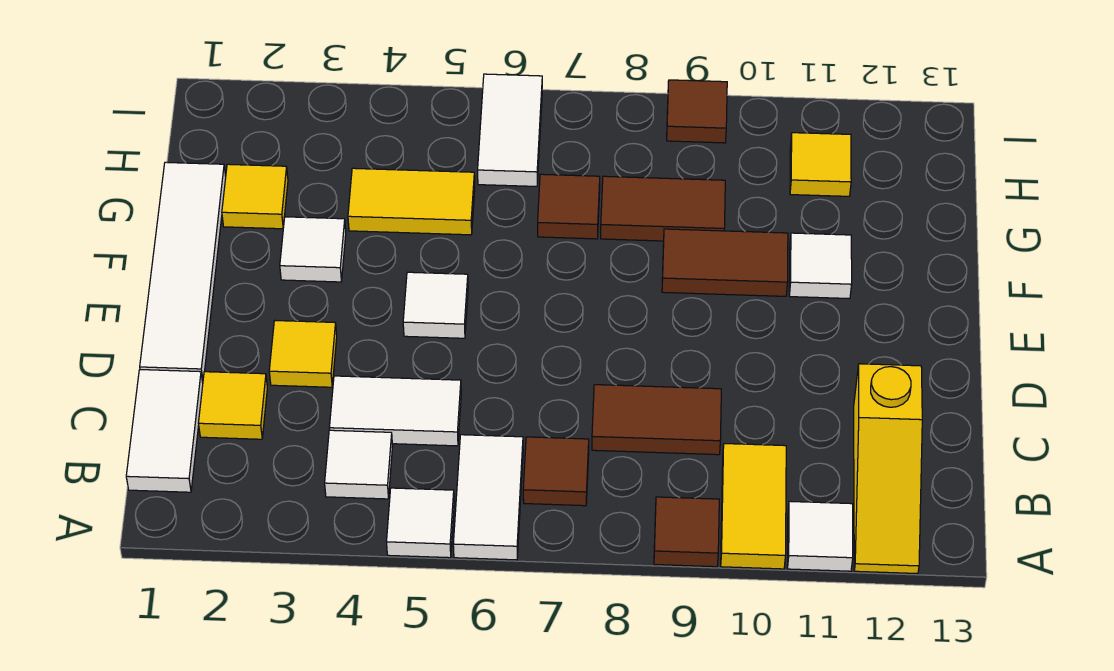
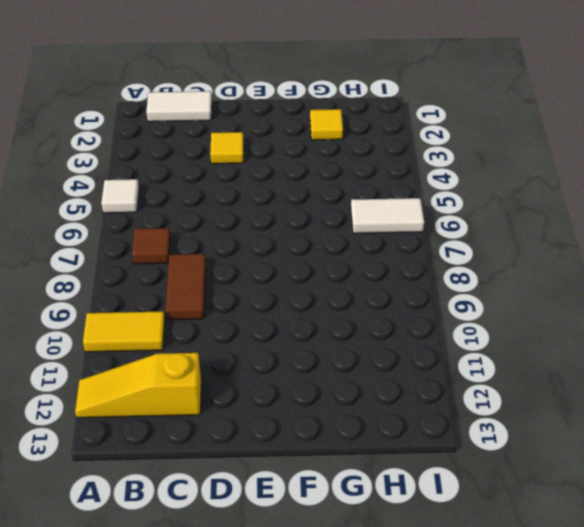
none -> white tile A6:B6 level 1
none -> brown tile A9 level 1
none -> white tile A11 level 1

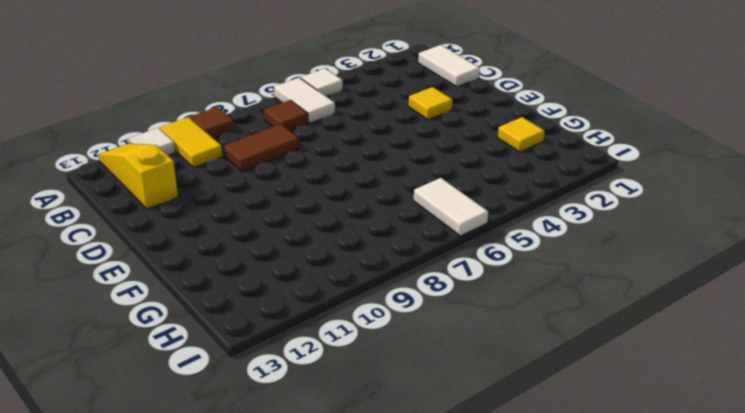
none -> white tile B4 level 1
none -> yellow tile C2 level 1
none -> white tile C4:C5 level 1

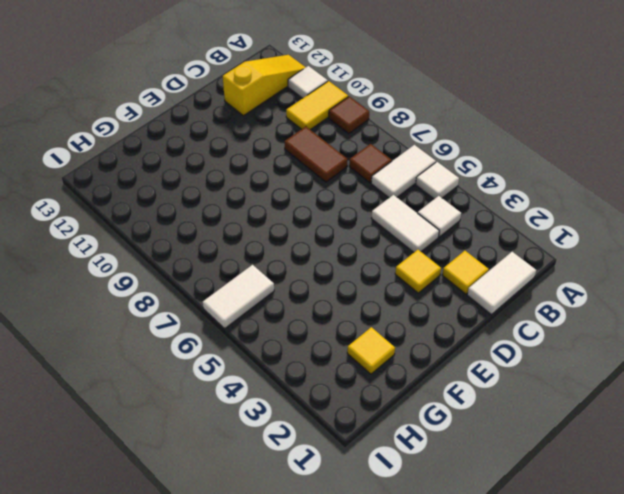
none -> white tile D1:G1 level 1
none -> white tile E5 level 1
none -> white tile F3 level 1

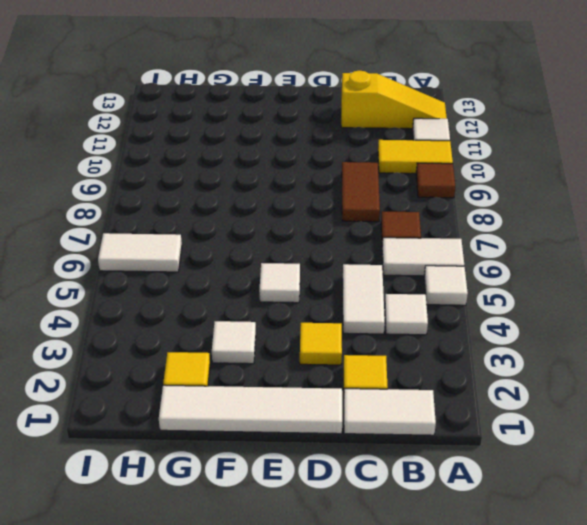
none -> brown tile F9:F10 level 1
none -> white tile F11 level 1
none -> yellow tile G4:G5 level 1

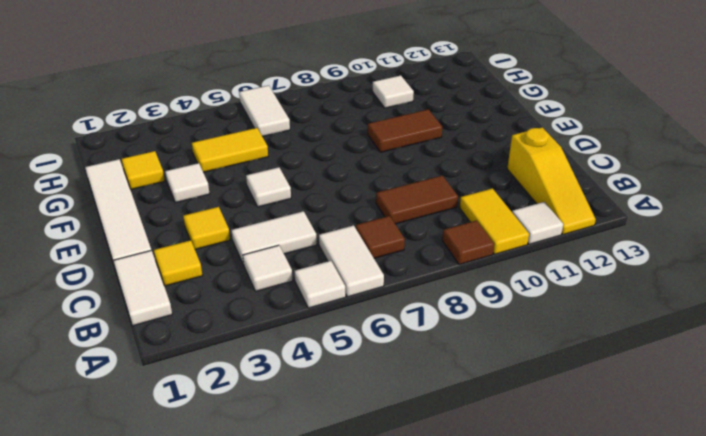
white tile H10 level 1 -> white tile F11 level 1
none -> brown tile G7 level 1
none -> brown tile G8:G9 level 1
none -> yellow tile H11 level 1

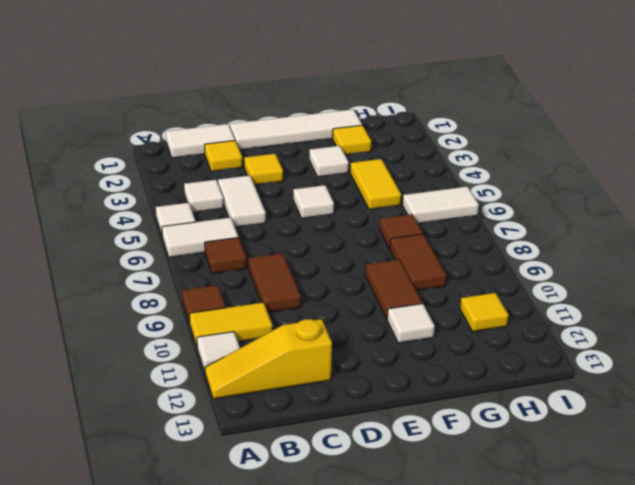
none -> brown tile I9 level 1

